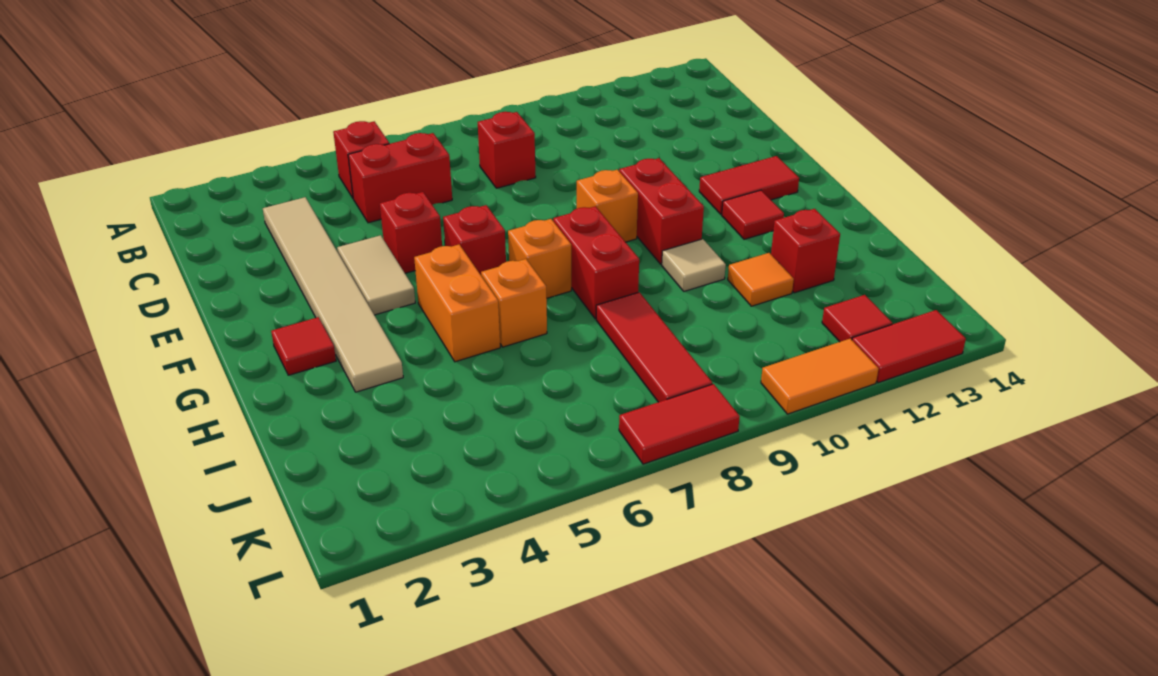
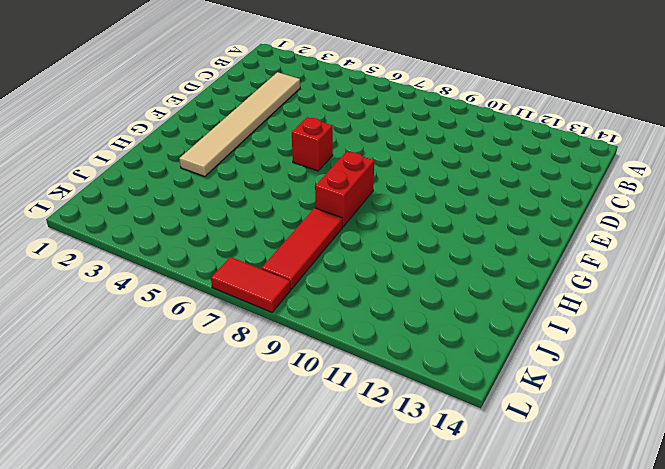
none -> red brick B5 level 1
none -> red brick C5:C6 level 1
none -> red brick C8 level 1

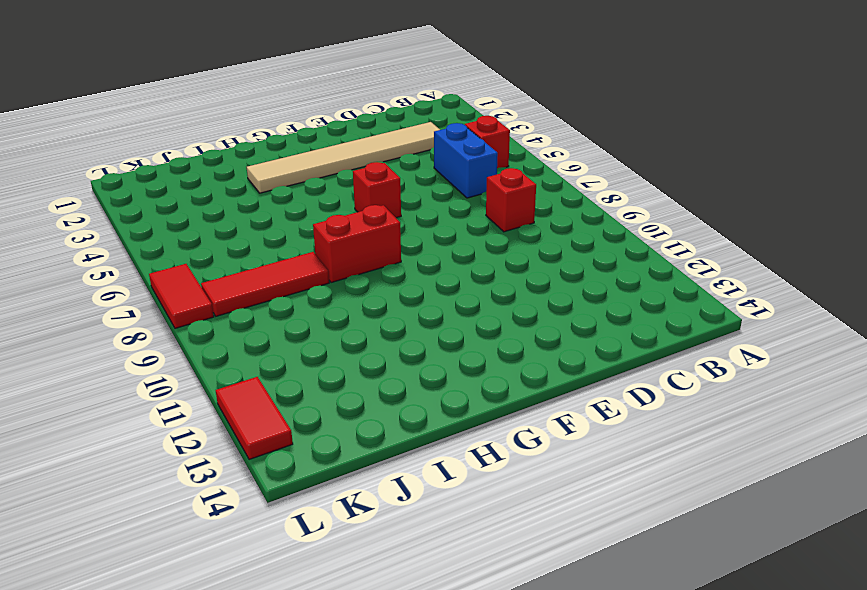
blue brick C5:C6 level 1 -> red brick C5:C6 level 1
none -> tan tile E4:F4 level 1
none -> red brick E5 level 1
none -> orange brick F9 level 1

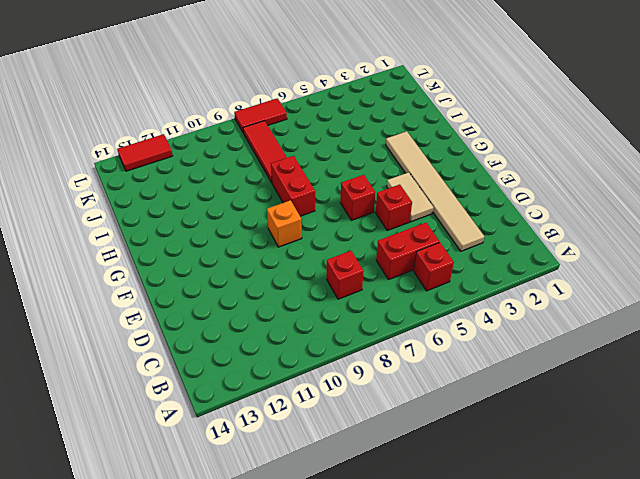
none -> red brick F10:G10 level 1
none -> red tile F12:F13 level 1
none -> red tile G2 level 1

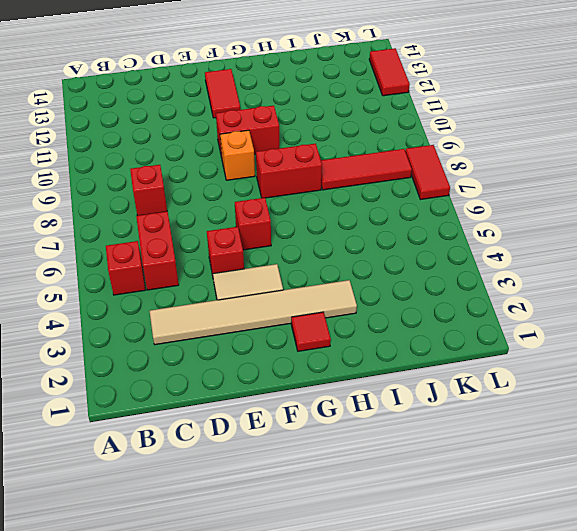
none -> orange brick G5:H5 level 1
none -> orange brick G7 level 1
none -> red tile G12 level 1

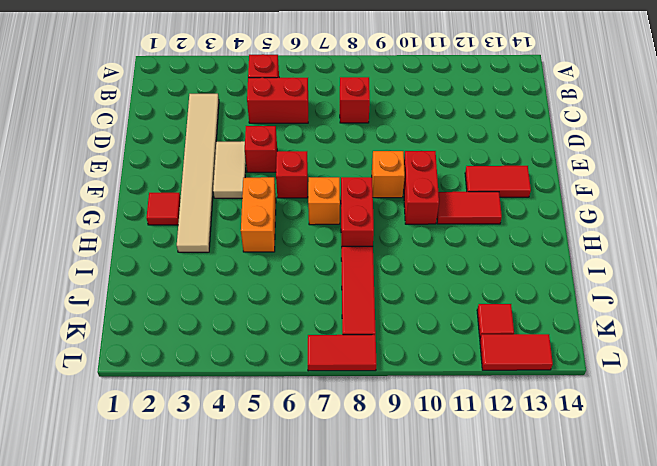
red tile G11:G12 level 1 -> red tile G12 level 1
none -> orange brick H6 level 1
none -> tan tile H10 level 1
none -> orange tile I11 level 1

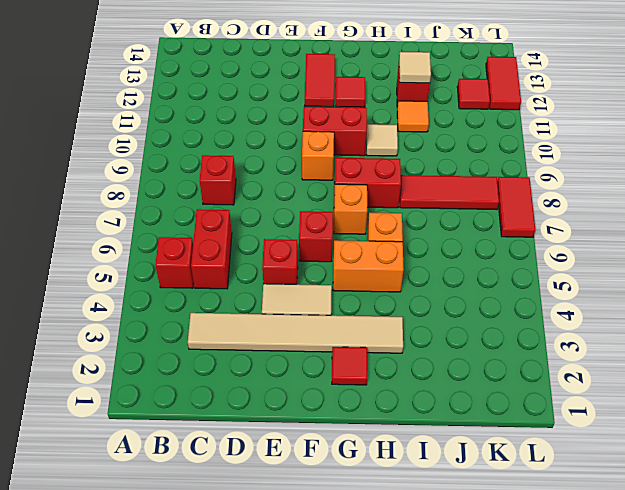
tan tile I12 level 2 -> none
none -> orange tile L10:L11 level 1

